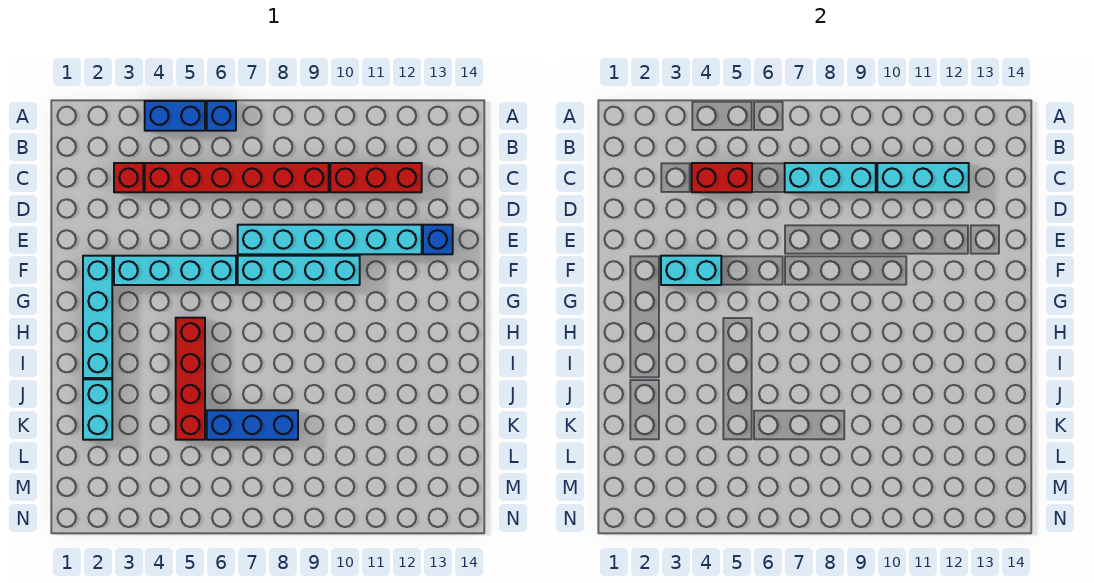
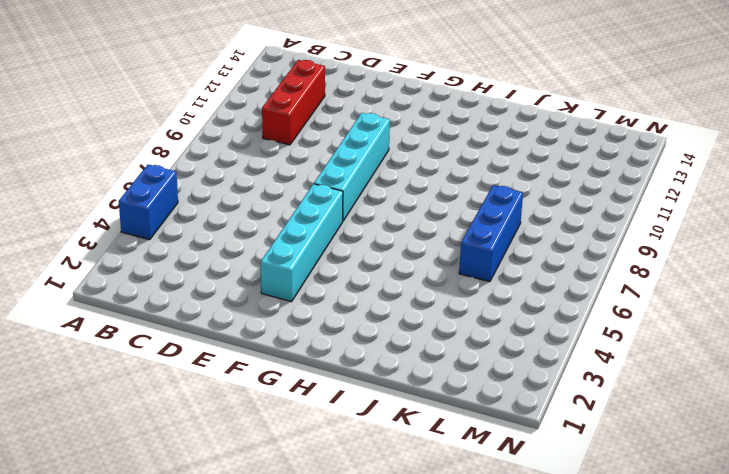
none -> blue brick A6 level 1
none -> red brick C3 level 1
none -> red brick C4:C9 level 1

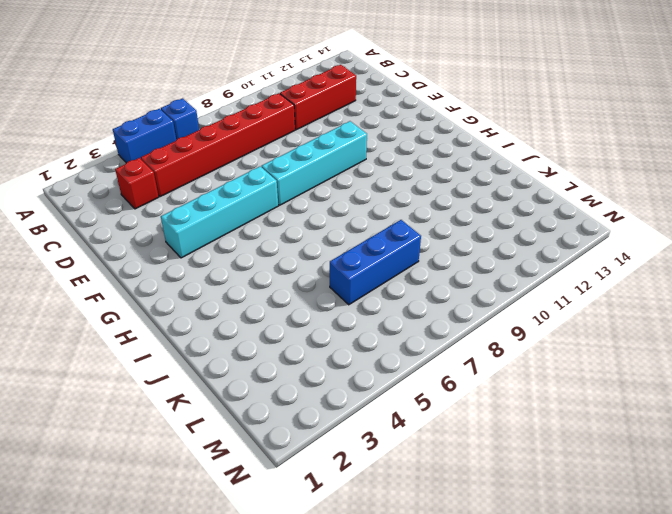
none -> cyan brick E7:E12 level 1
none -> blue brick E13 level 1
none -> cyan brick F2:I2 level 1

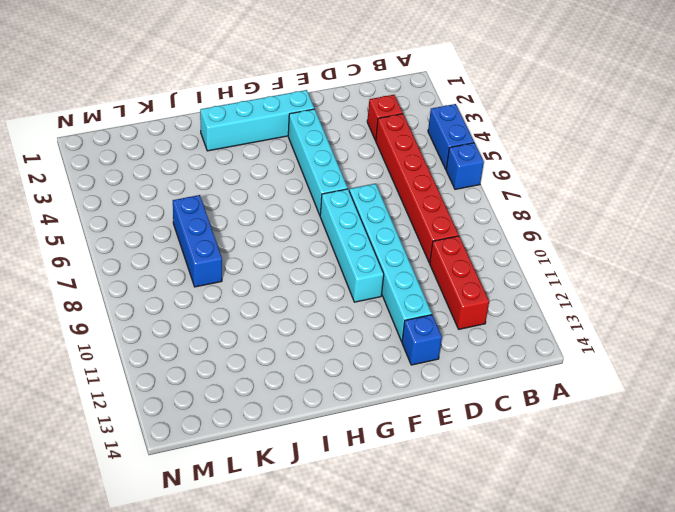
none -> red brick H5:K5 level 1
none -> cyan brick J2:K2 level 1
none -> red brick C4:C5 level 2

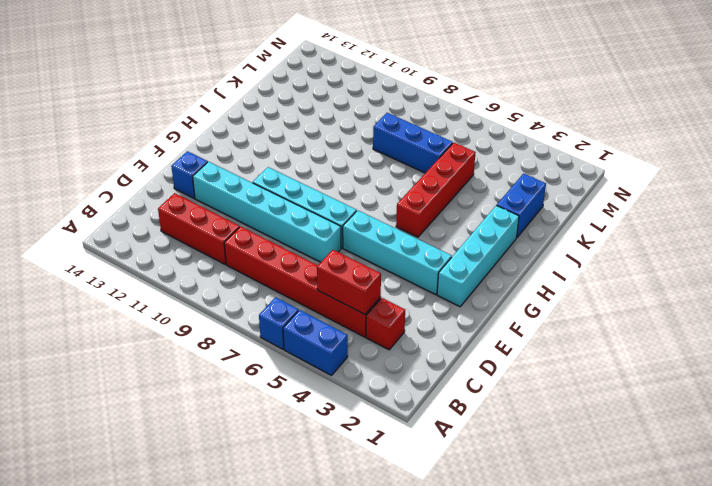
blue brick J2:K2 level 1 -> cyan brick J2:K2 level 1
none -> cyan brick C7:C9 level 2
none -> cyan brick C10:C12 level 2
none -> cyan brick F3:F4 level 2

